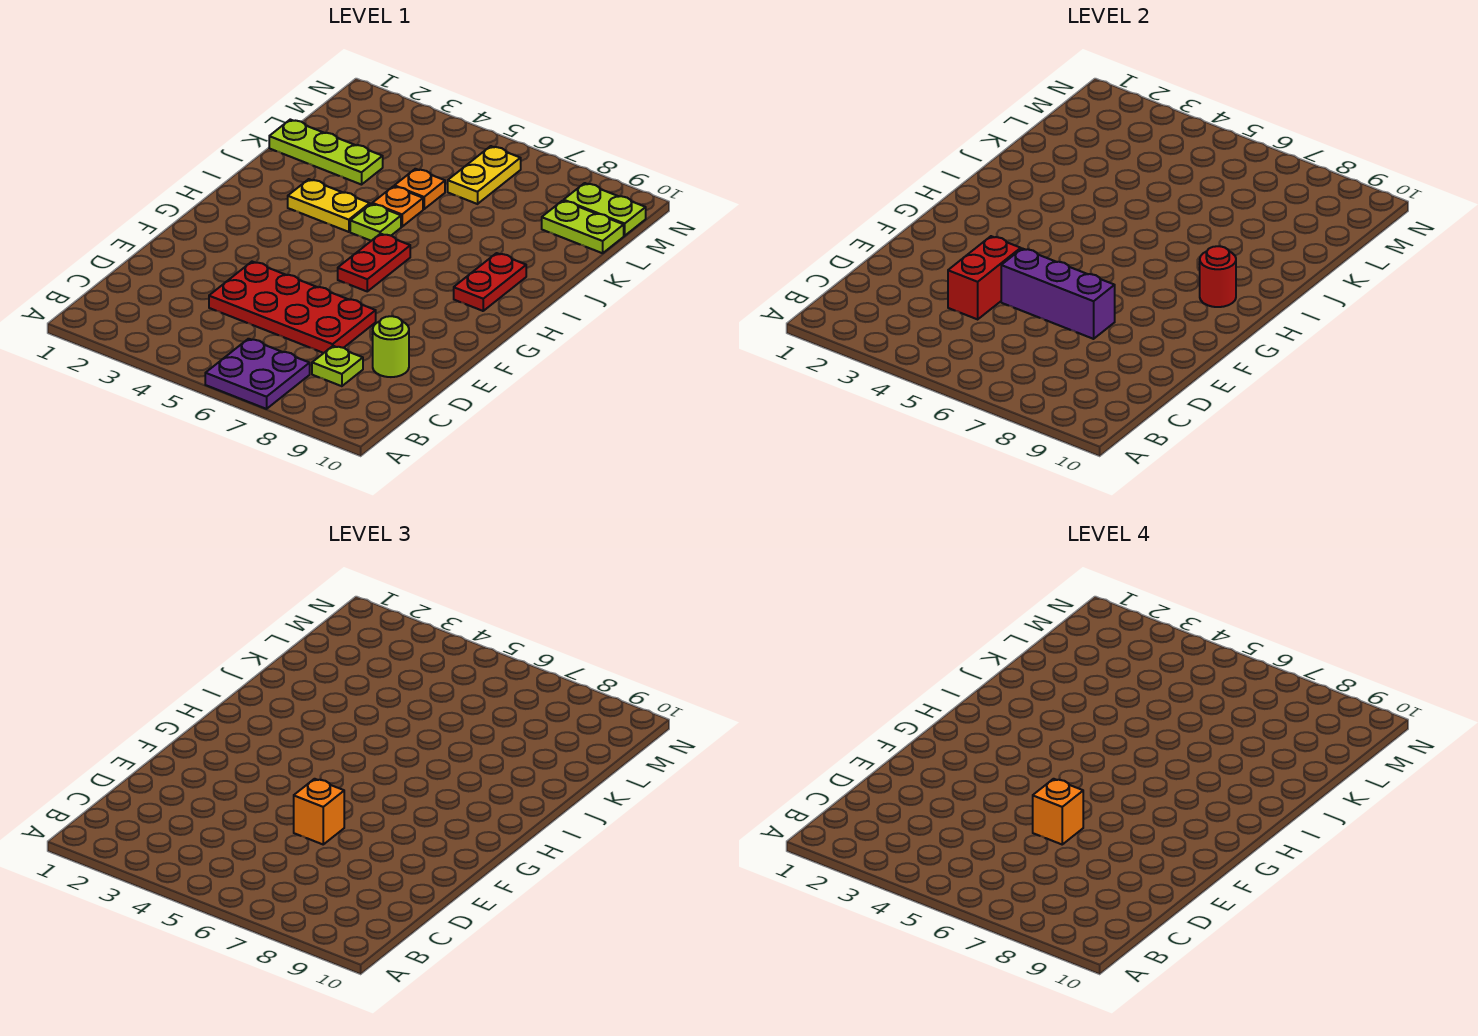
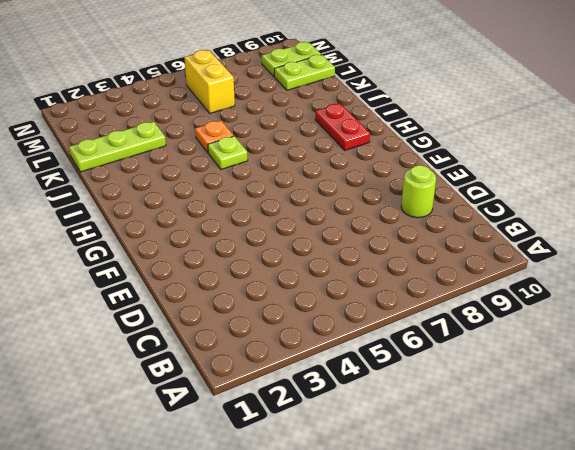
yellow brick L6:M6 level 1 -> yellow plate L6:M6 level 1
none -> purple plate A6:B7 level 1
none -> lime plate C8 level 1
none -> red plate D4:E7 level 1

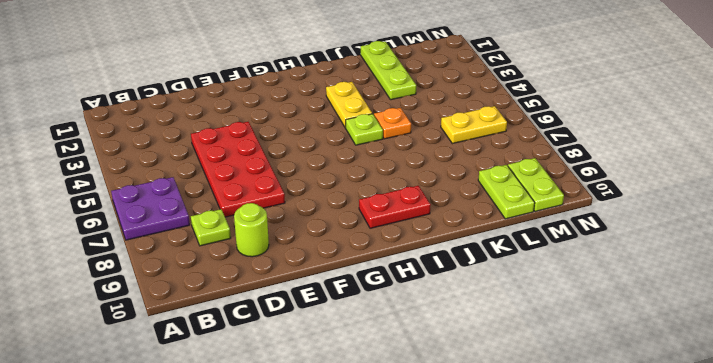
none -> red plate G6:H6 level 1
none -> orange plate K5 level 1
none -> red brick D4:E4 level 2

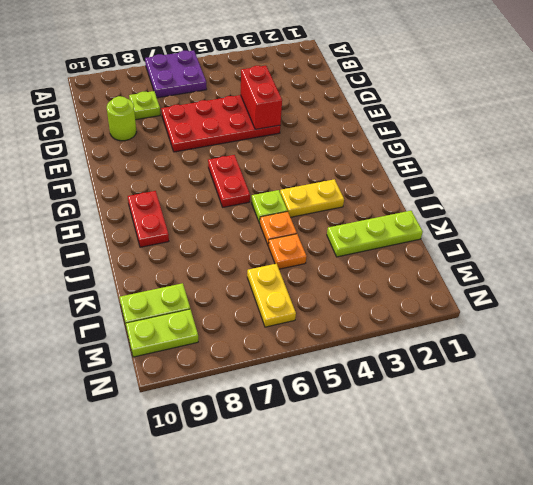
none -> purple brick E5:E7 level 2
none -> red round brick H9 level 2
none -> orange brick E6 level 3

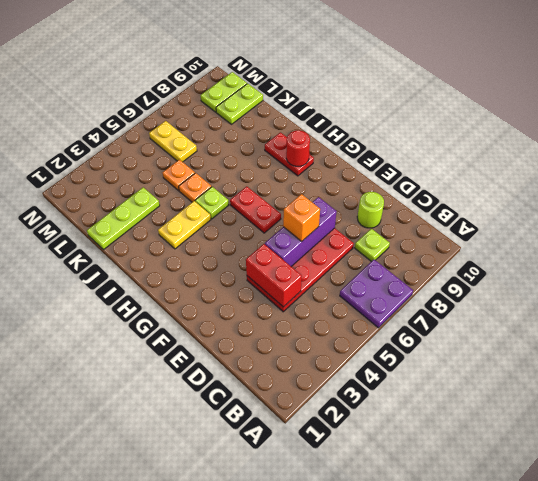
none -> orange brick E6 level 4

